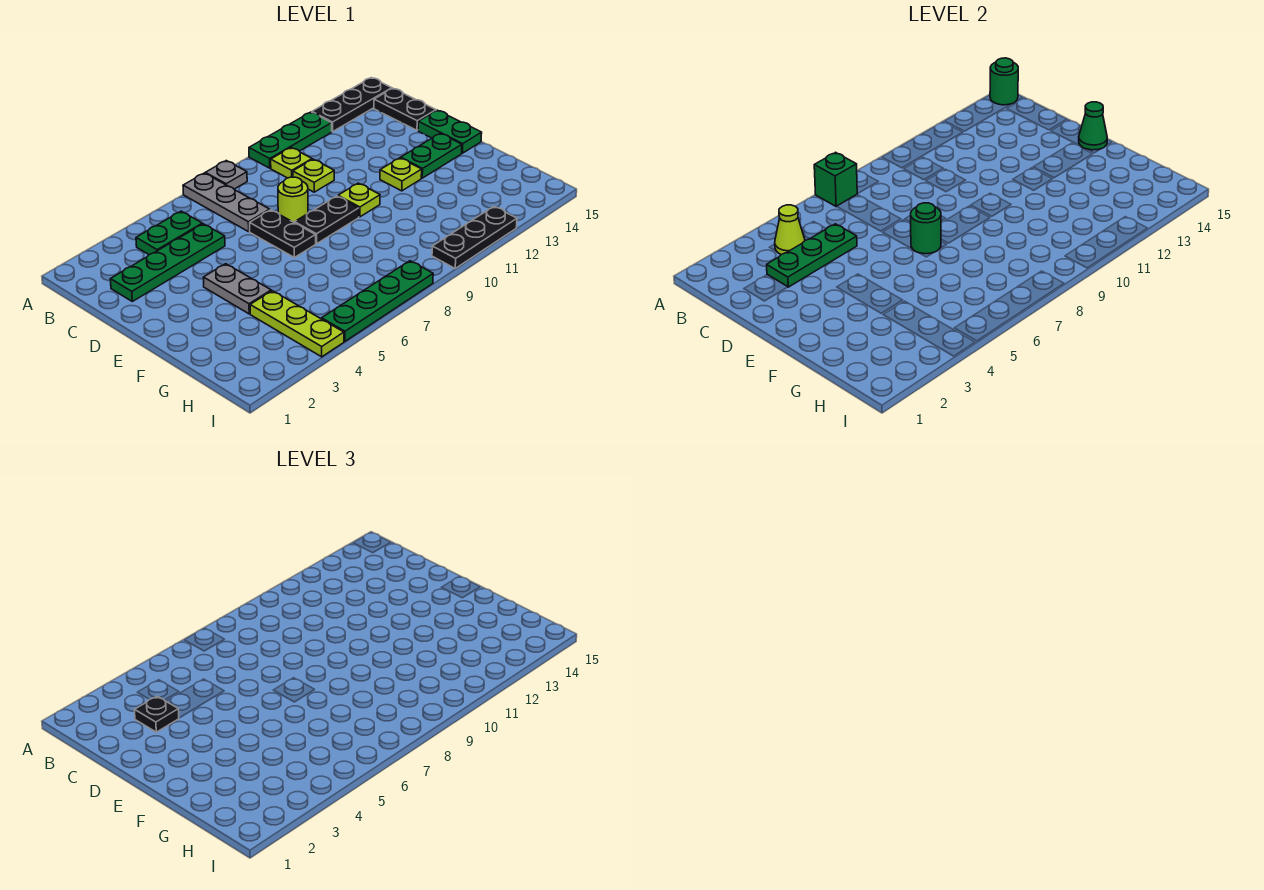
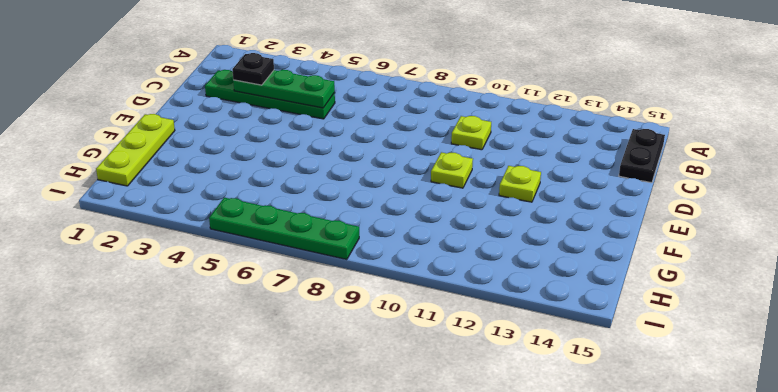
lime plate F1:H1 level 1 -> lime plate G4:I4 level 1
none -> grey plate A7:C7 level 1
none -> grey plate A8 level 1
none -> green plate A10:A12 level 1

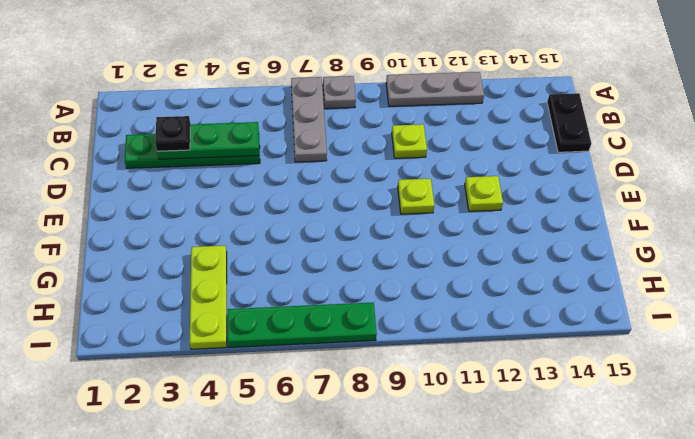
grey plate A10:A12 level 1 -> green plate A10:A12 level 1
none -> black plate A13:A15 level 1
none -> green plate B4:B5 level 1
none -> lime plate B10 level 1

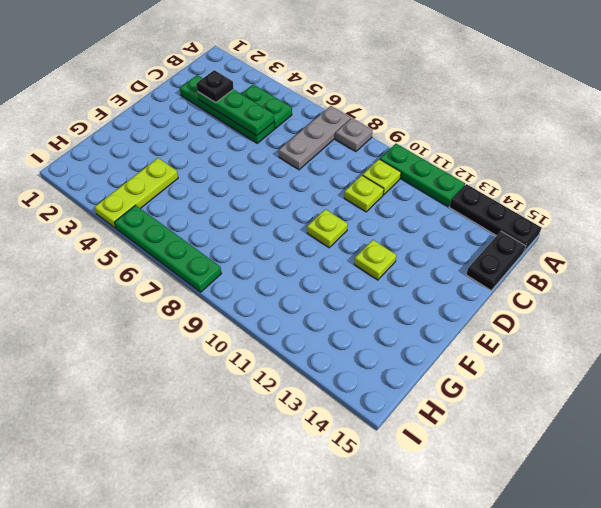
none -> black plate D7:E7 level 1
none -> lime round brick D8 level 1
none -> green plate D15:E15 level 1

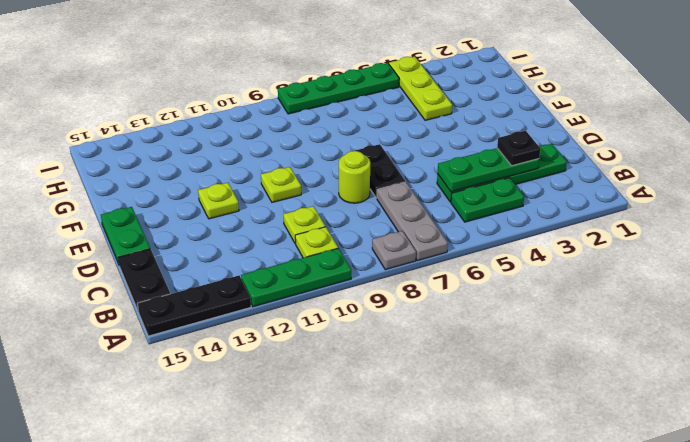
none -> grey plate E4:F4 level 1
none -> black plate E8:E9 level 1
none -> green plate E13:E14 level 1

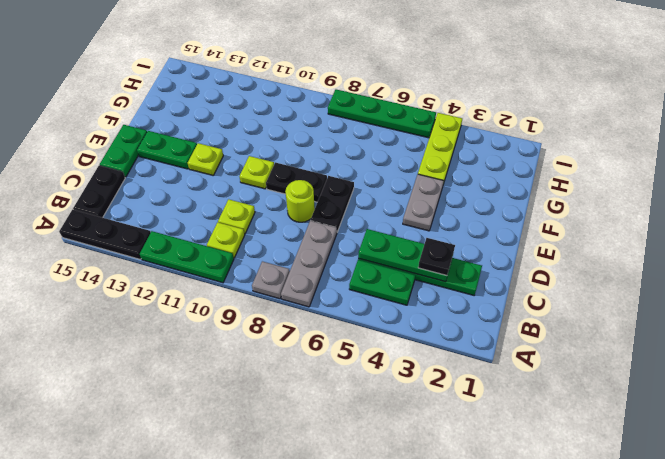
none -> black plate I10:I12 level 1
none -> green brick A7 level 2
none -> green round brick A15 level 2

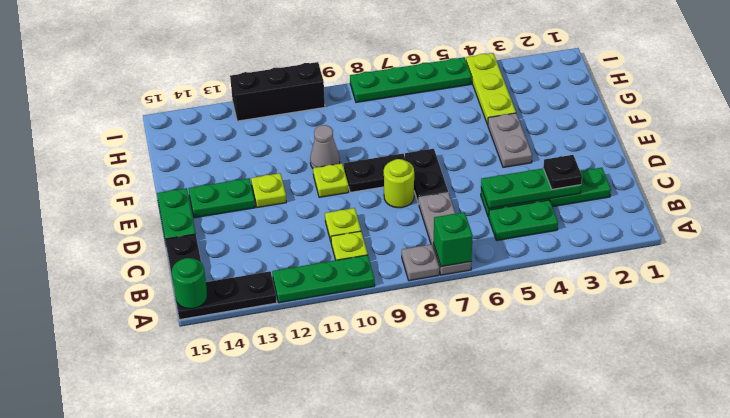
grey cone F10 level 1 -> none
black brick I10:I12 level 1 -> black plate I10:I12 level 1
none -> lime cone B4 level 2
none -> green round brick E7 level 2
none -> green cone E15 level 2

